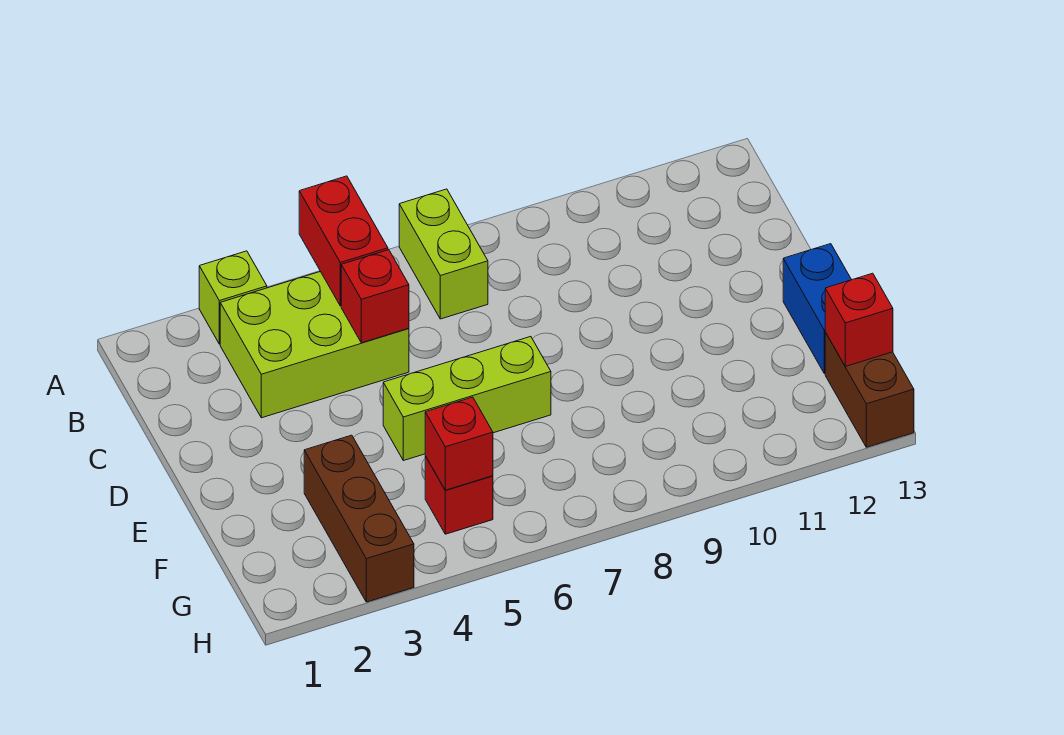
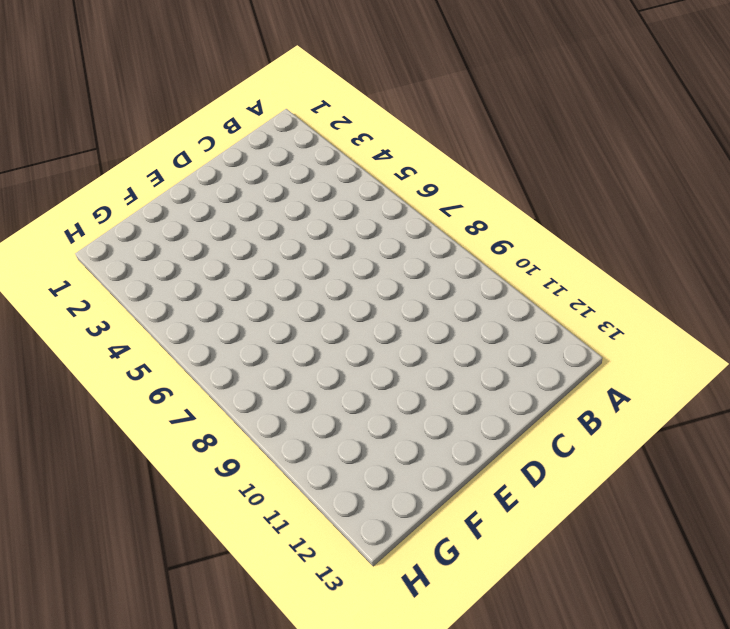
none -> lime brick A3 level 1
none -> lime brick A7:B7 level 1
none -> lime brick B3:C5 level 1

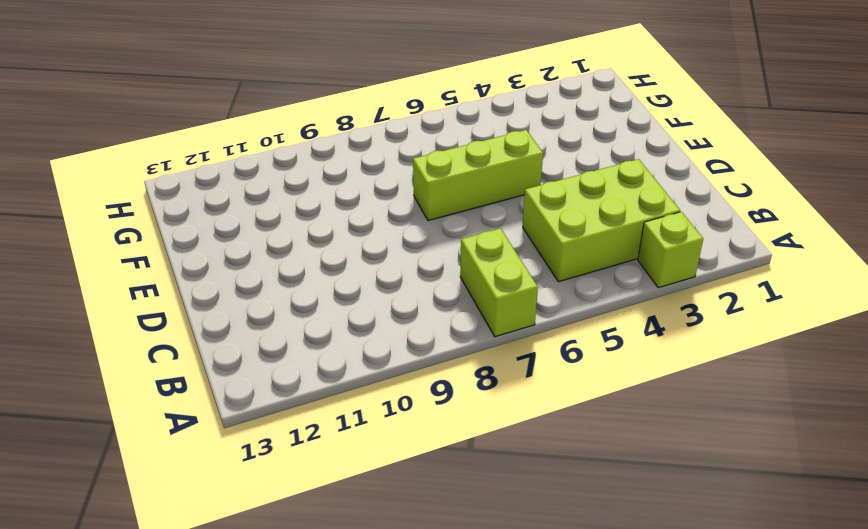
none -> blue brick E13:F13 level 1
none -> brown brick F3:H3 level 1
none -> red brick G5 level 1

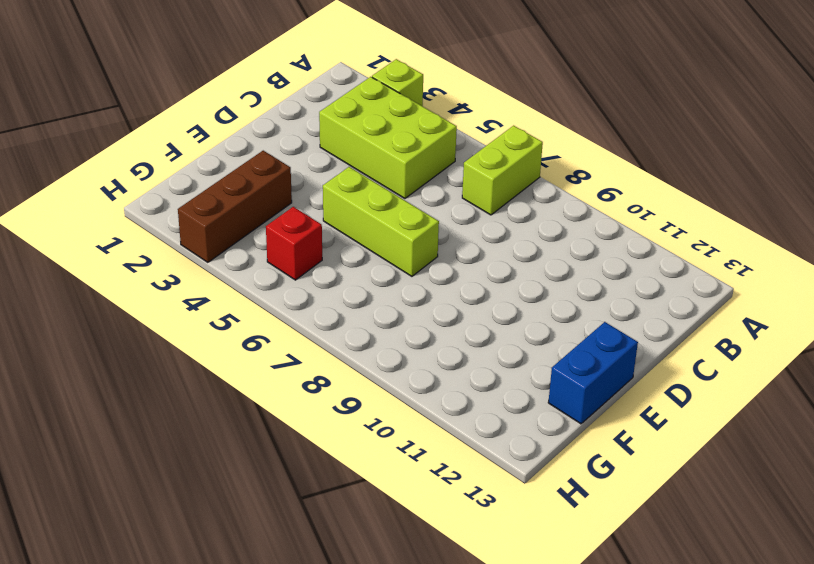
none -> brown brick G13:H13 level 1
none -> red brick A5:B5 level 2
none -> red brick C5 level 2

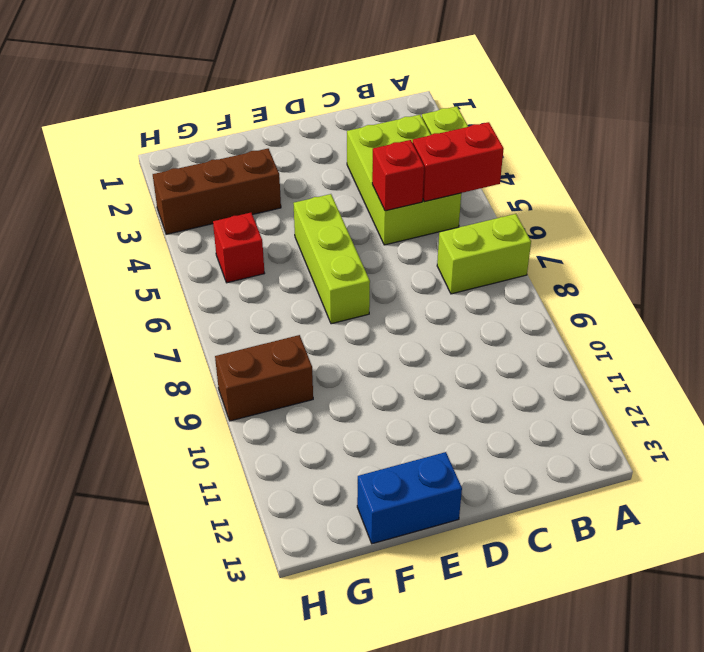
brown brick G9:H9 level 1 -> brown brick G13:H13 level 1
none -> red brick G5 level 2
none -> red brick G13 level 2

